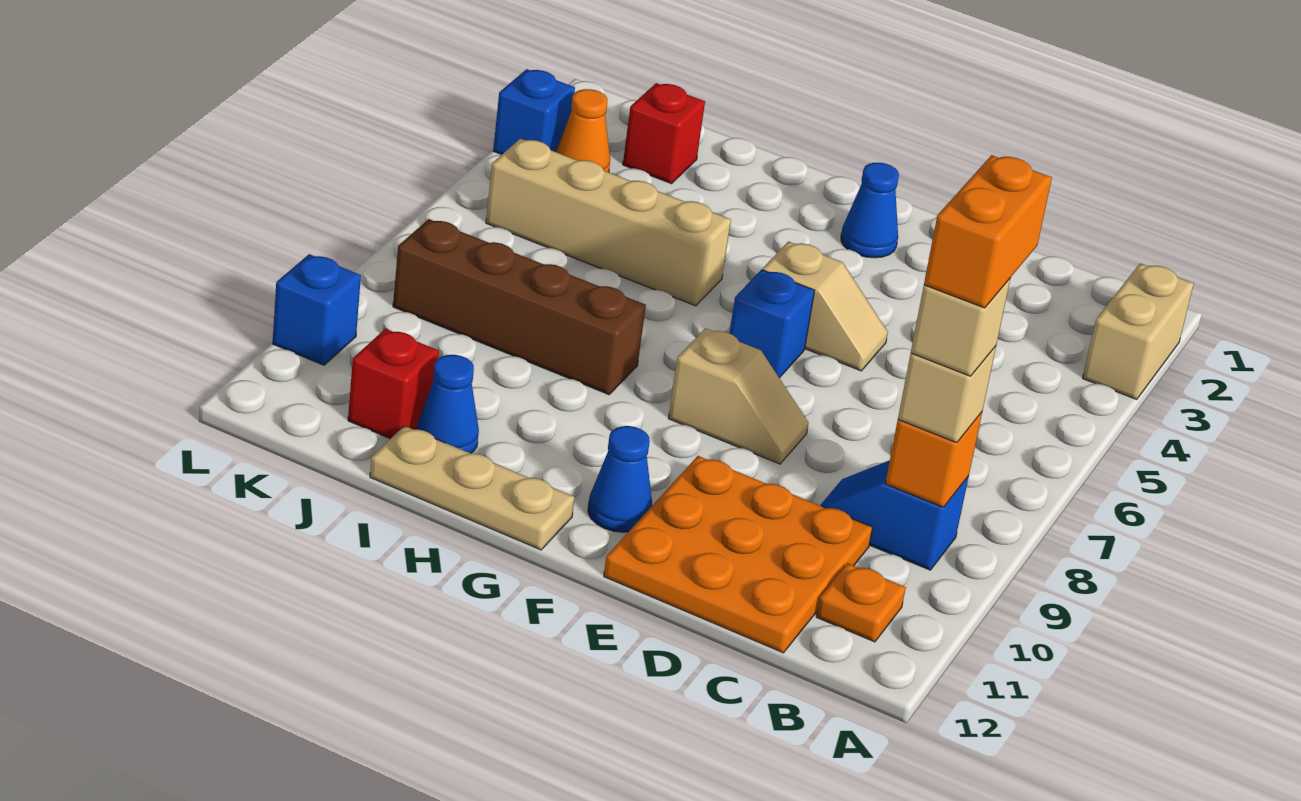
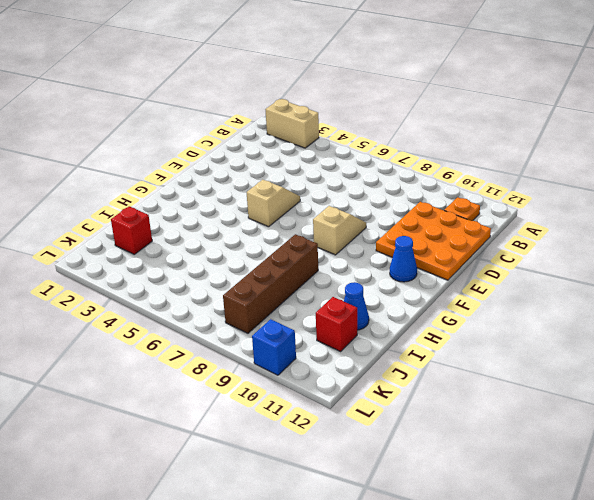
none -> blue slope B9:C9 level 1 top B
none -> blue cone F2 level 1
none -> blue brick F6 level 1

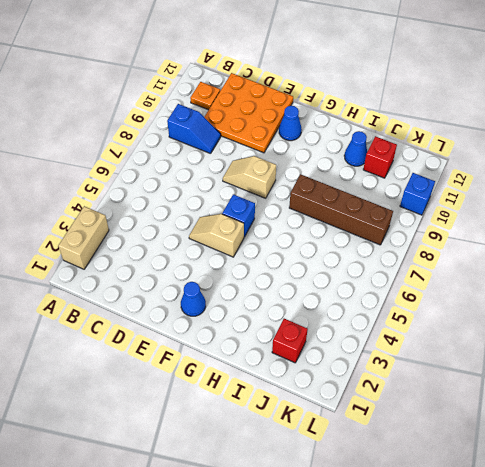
none -> tan plate G12:I12 level 1
none -> tan brick H5:K5 level 1
none -> orange cone K3 level 1

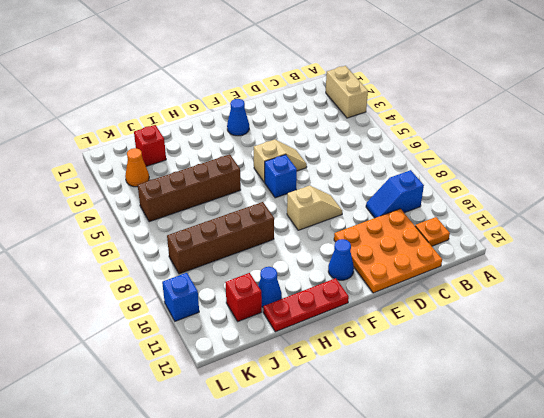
red plate G12:I12 level 1 -> tan plate G12:I12 level 1
brown brick H5:K5 level 1 -> tan brick H5:K5 level 1
none -> blue brick L3 level 1
none -> orange brick B9 level 2
none -> tan brick B9 level 3

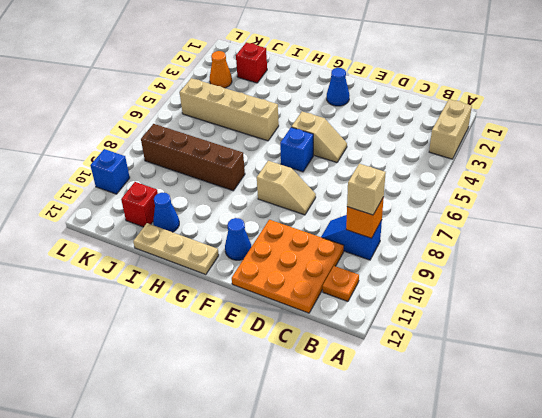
none -> blue brick L3 level 1
none -> tan brick B9 level 4
none -> orange brick B8:B9 level 5

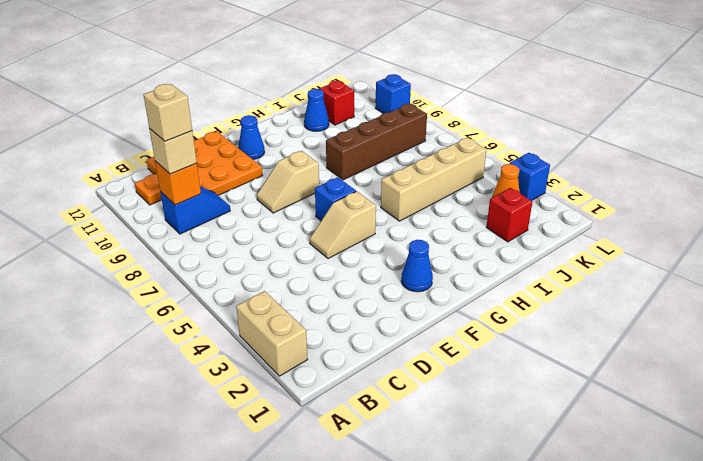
none -> tan plate G12:I12 level 1
none -> orange brick B8:B9 level 5

